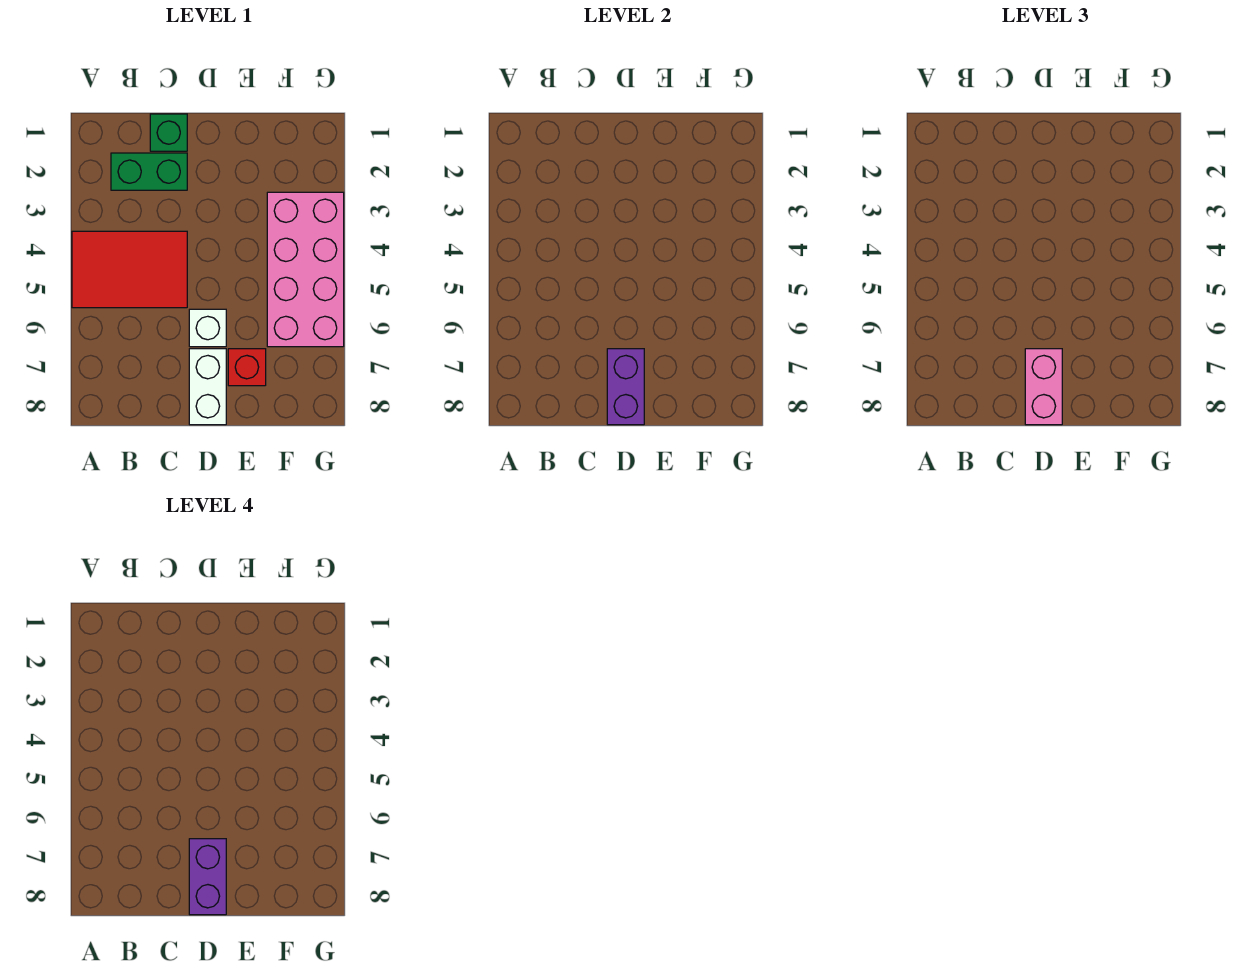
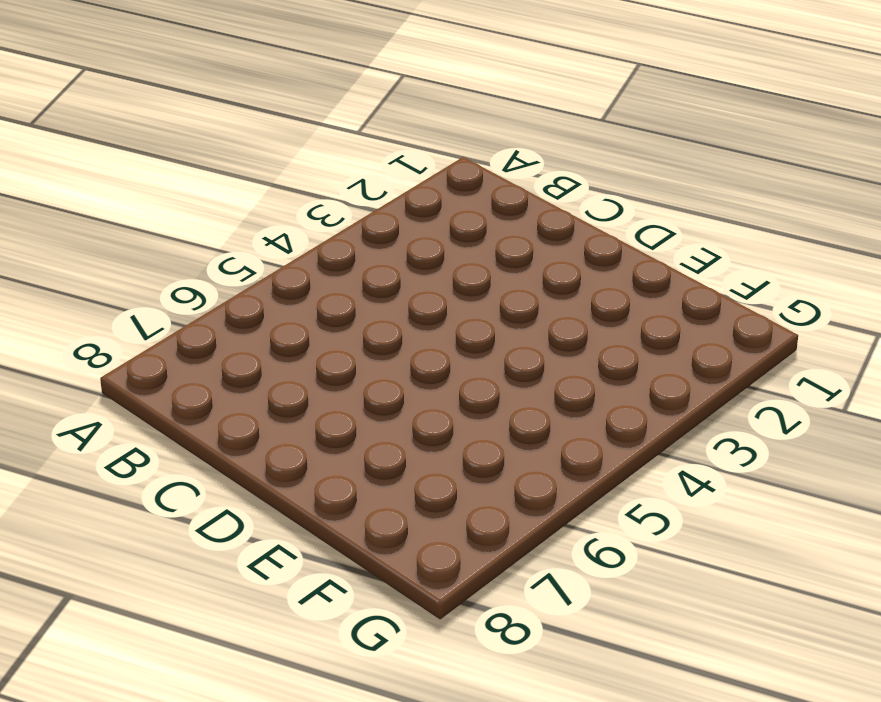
none -> red tile A4:C5 level 1
none -> green brick B2:C2 level 1

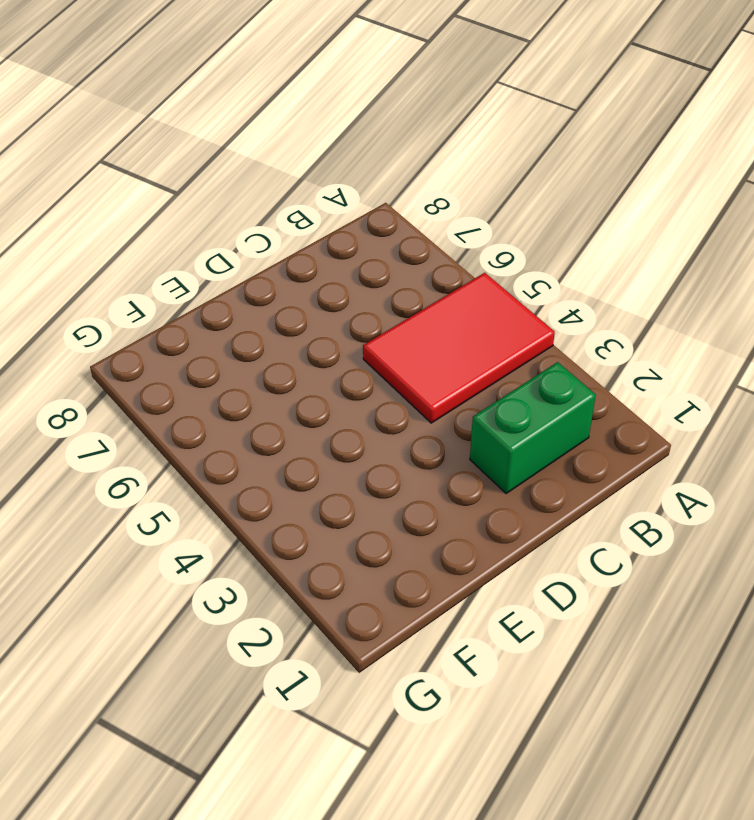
none -> green brick C1 level 1
none -> white brick D6 level 1

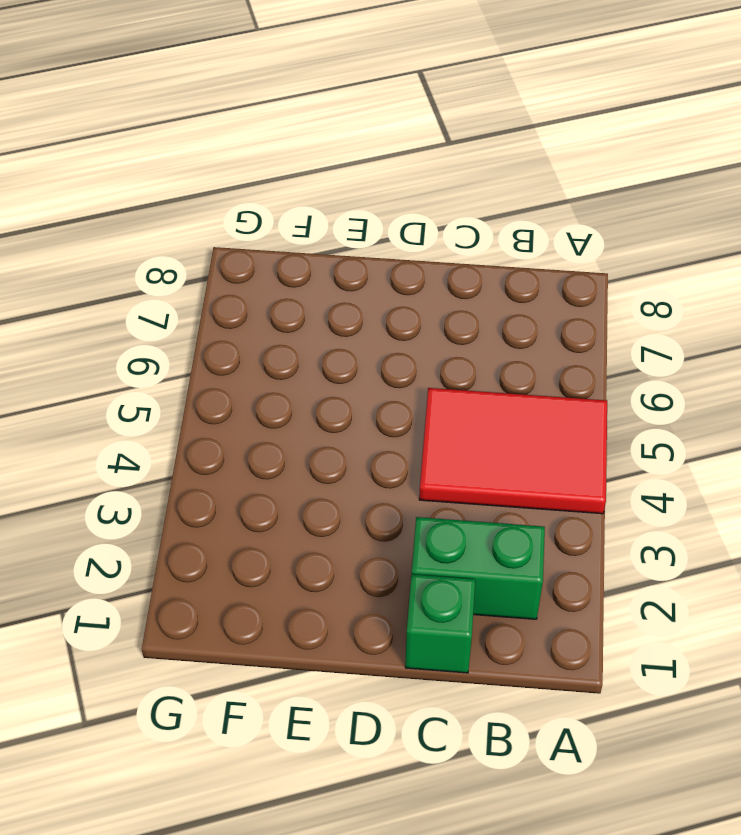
none -> white brick D6 level 1
none -> white brick D7:D8 level 1

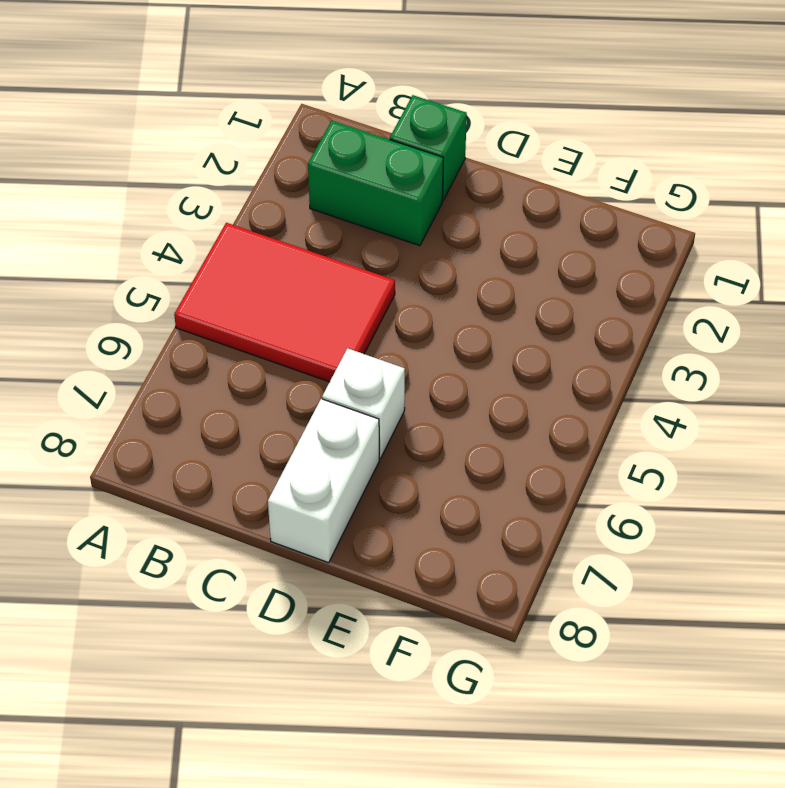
none -> red brick E7 level 1
none -> pink brick F3:G6 level 1

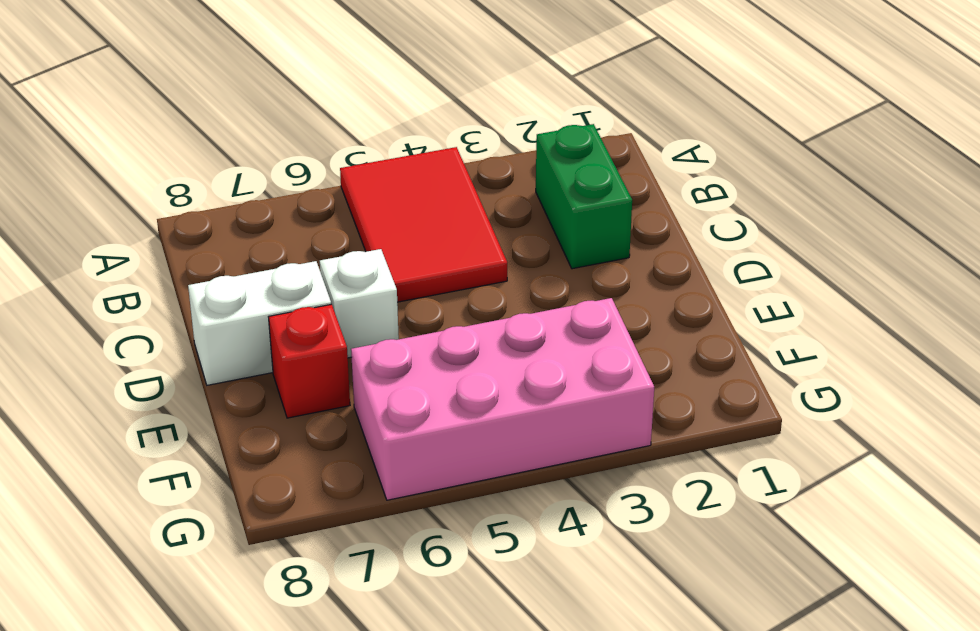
none -> green brick C1 level 1
none -> purple brick D7:D8 level 2

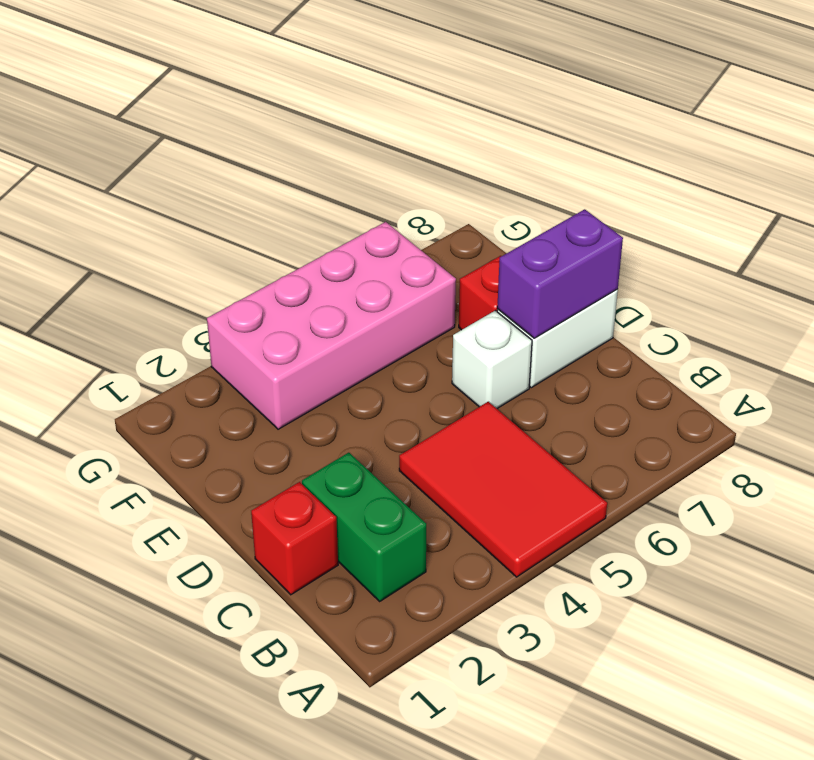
red brick C1 level 1 -> green brick C1 level 1
none -> pink brick D7:D8 level 3
none -> purple brick D7:D8 level 4

